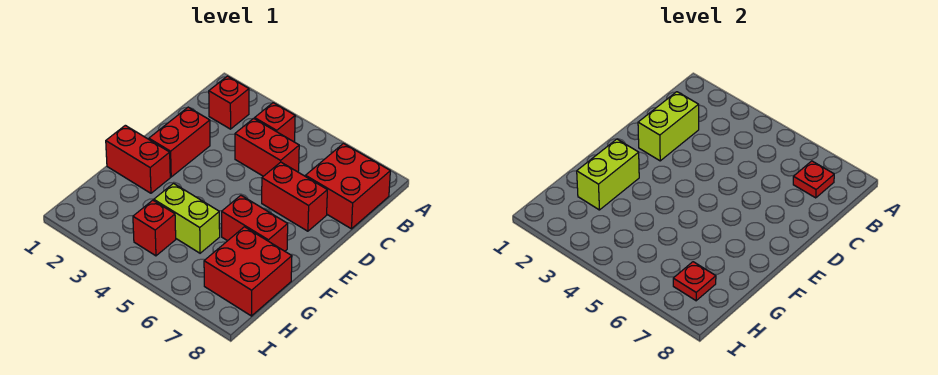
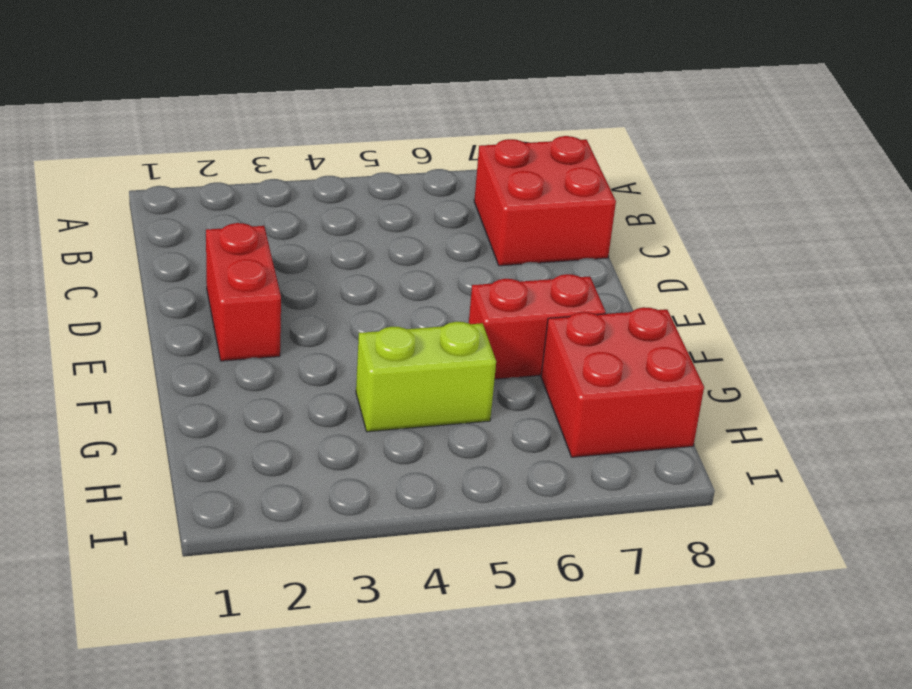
none -> red brick B2 level 1
none -> red brick B4 level 1
none -> red brick C4:C5 level 1

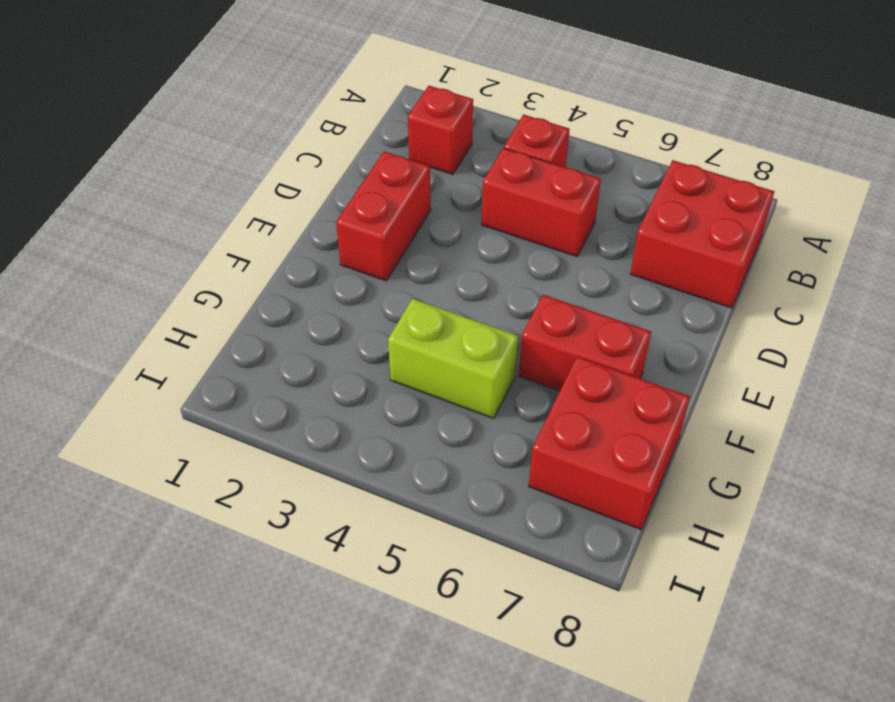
none -> red brick D6:D7 level 1
none -> red brick F1:F2 level 1
none -> red brick H4 level 1

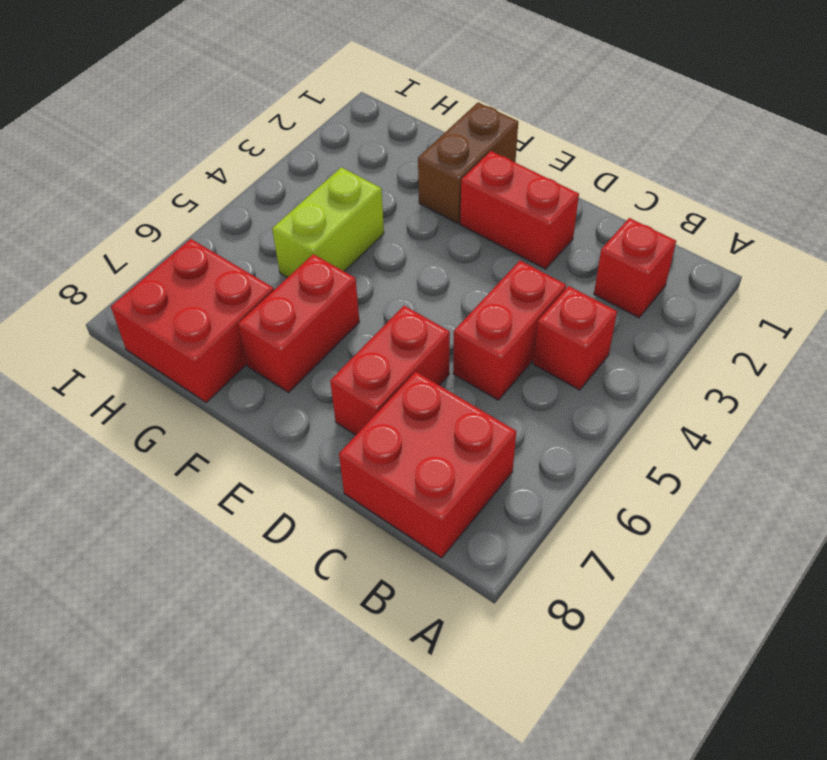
brown brick F1:F2 level 1 -> red brick F1:F2 level 1
none -> red brick H4 level 1
none -> red plate B7 level 2
none -> lime brick C2:D2 level 2

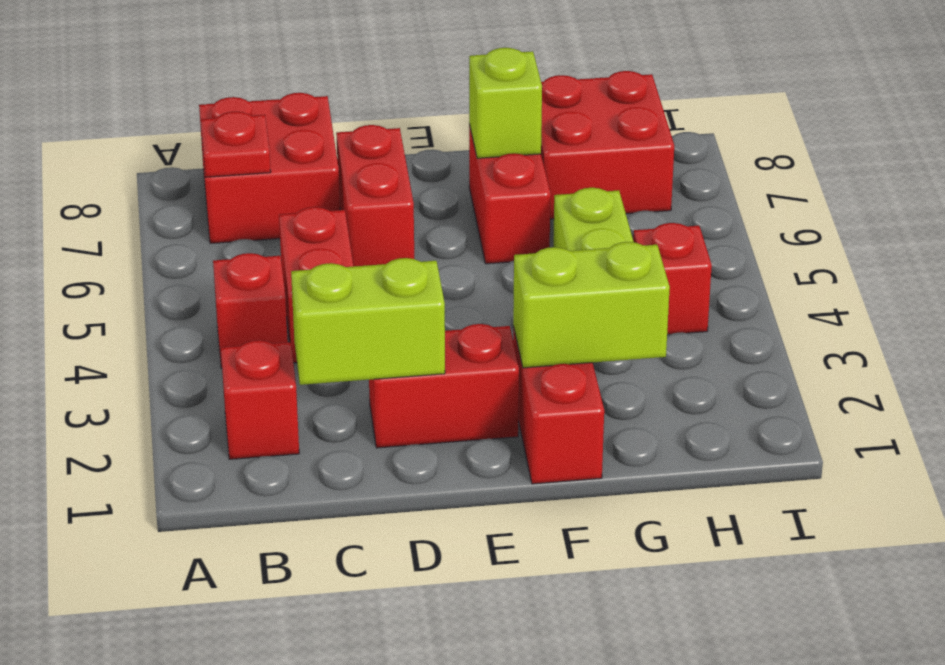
lime brick F7 level 2 -> none
none -> red plate H7 level 2

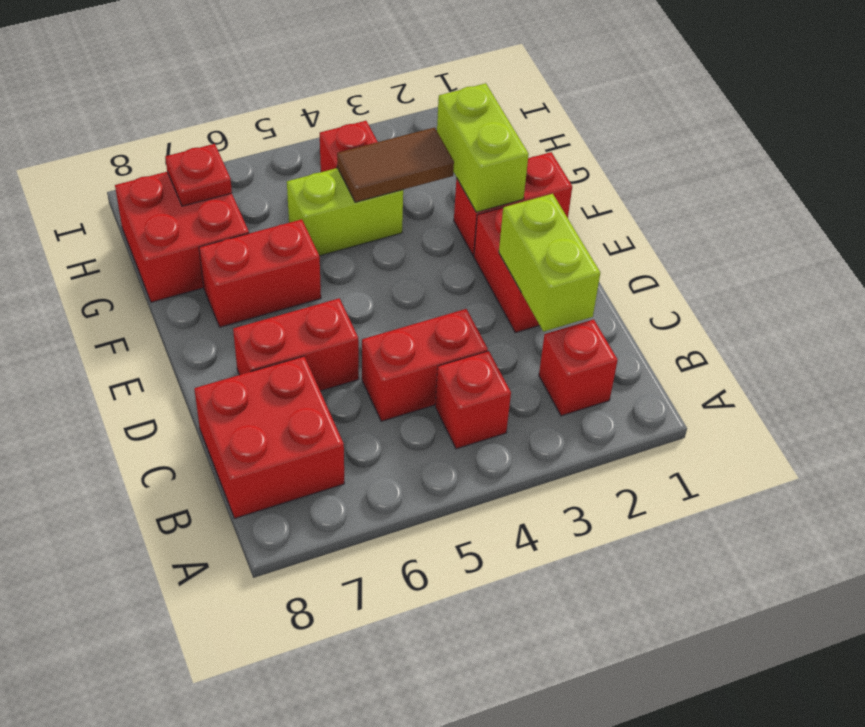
brown tile G3:G4 level 2 -> none
none -> red plate B7 level 2

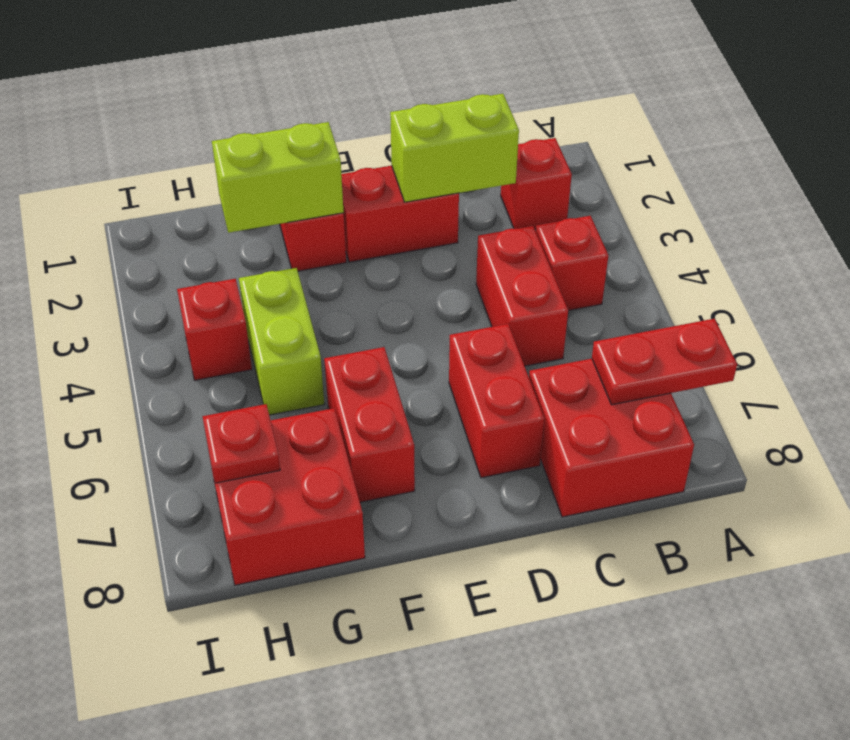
red plate A7:B7 level 2 -> red plate B7 level 2

